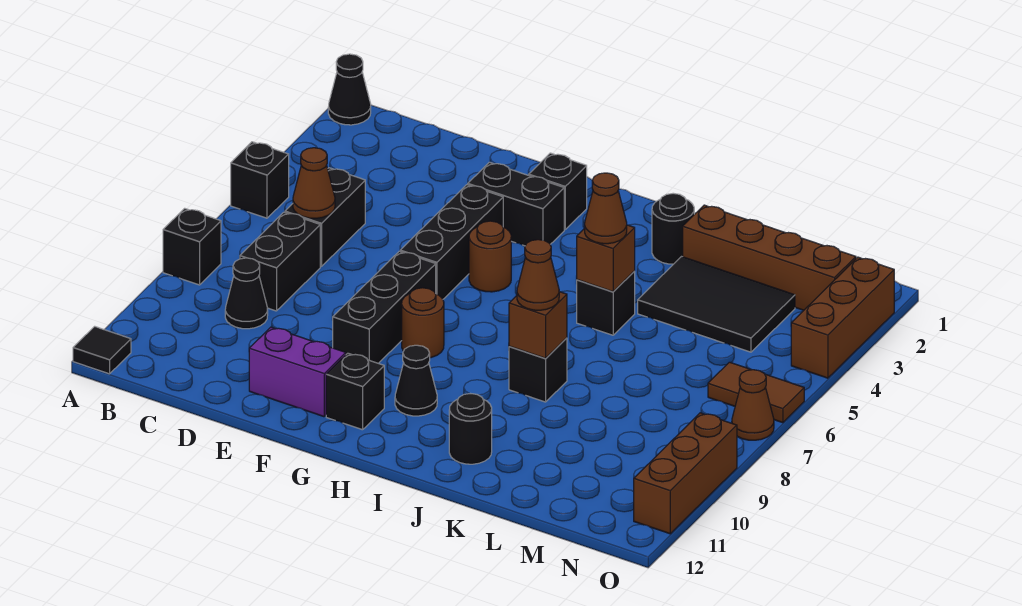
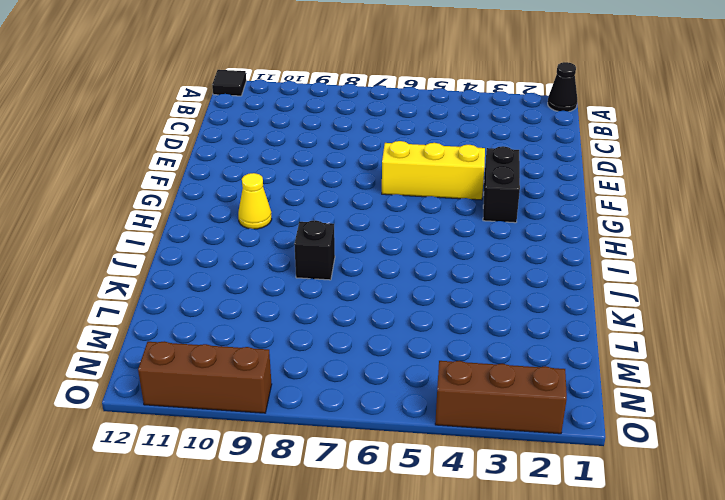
yellow brick F4:F6 level 1 -> black brick F4:F6 level 1
yellow cone H10 level 1 -> black cone H10 level 1
none -> black brick A5 level 1
none -> black brick A8 level 1
none -> black brick C5:C6 level 1
none -> black brick C7:C8 level 1

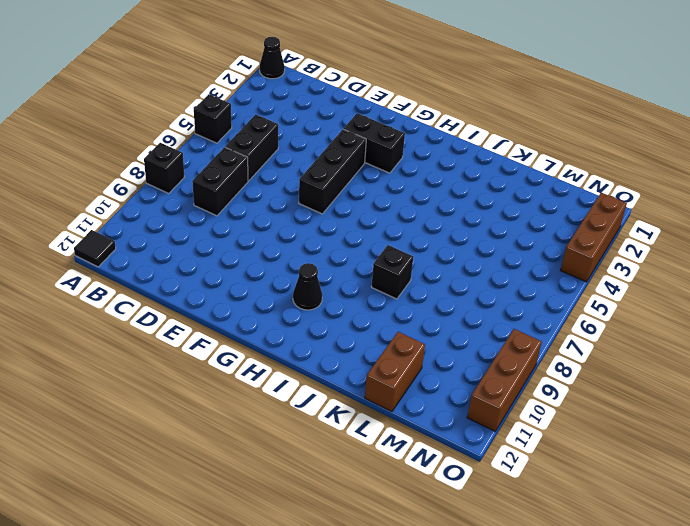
brown brick L11:L12 level 1 -> none
none -> black cone C9 level 1
none -> purple brick E11:F11 level 1
none -> black brick F7:F9 level 1
none -> black brick G2 level 1

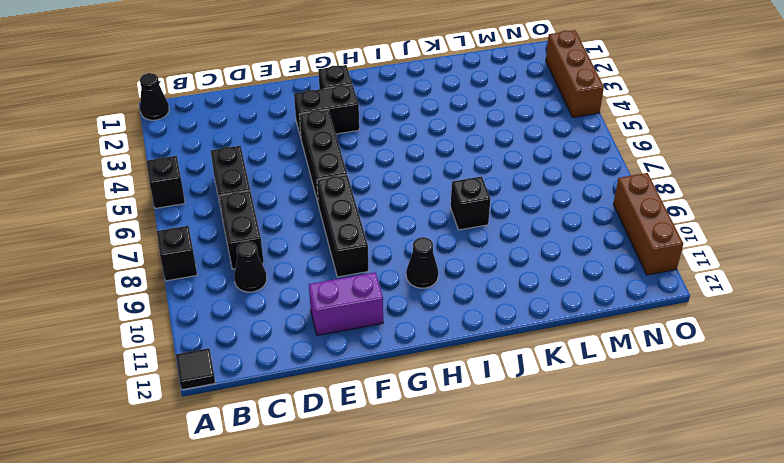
none -> brown round brick G5 level 1
none -> brown round brick G8 level 1
none -> black brick G11 level 1
none -> black round brick J2 level 1

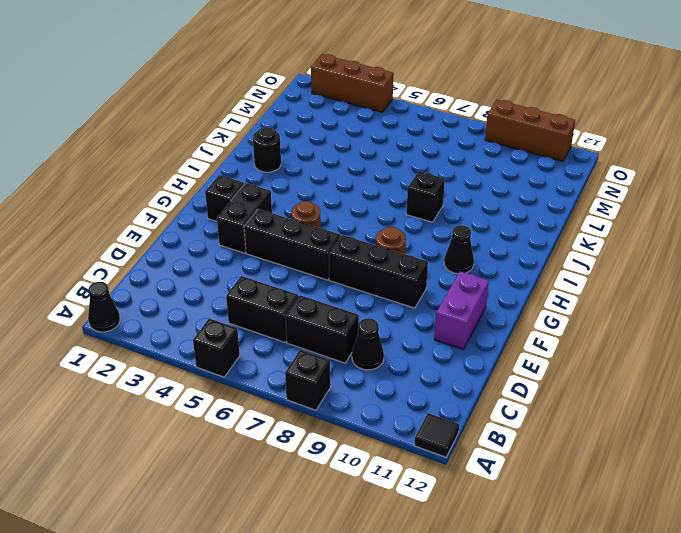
none -> black brick G11 level 1
none -> black brick J5 level 1
none -> black round brick J11 level 1
none -> brown brick K2:N2 level 1

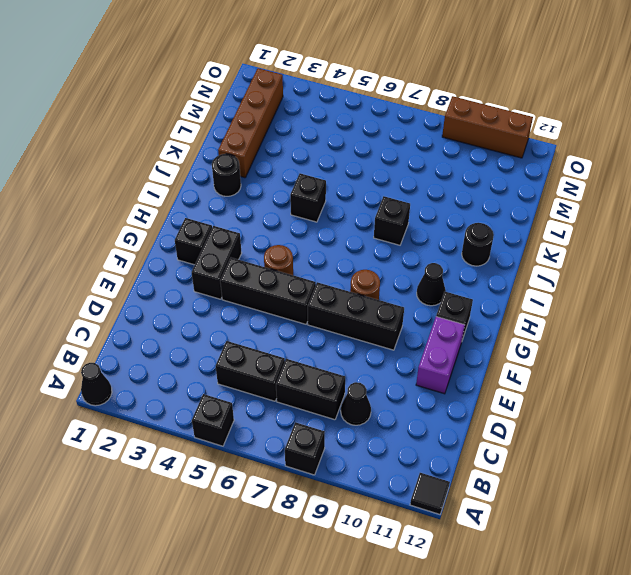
none -> black tile K3:M4 level 1
none -> brown tile N6:O6 level 1
none -> brown brick O2:O4 level 1
none -> brown cone O7 level 1

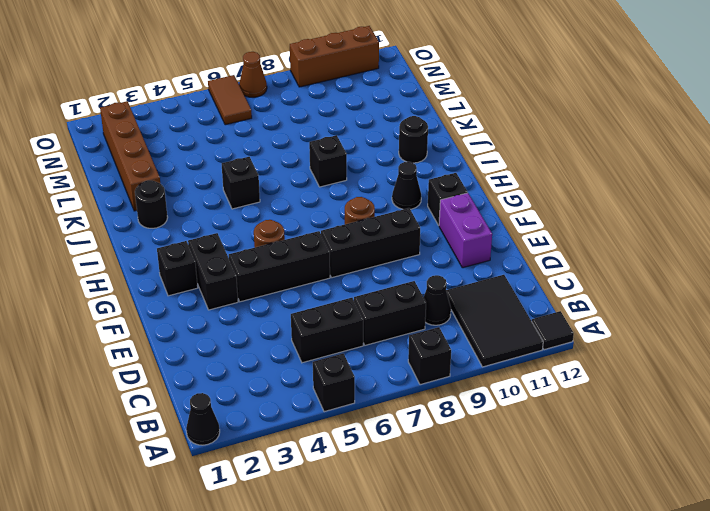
black tile A10:C11 level 1 -> black tile K3:M4 level 1
none -> brown brick O2:O4 level 1
none -> brown cone C6 level 2
none -> brown brick J5 level 2
none -> brown brick J8 level 2

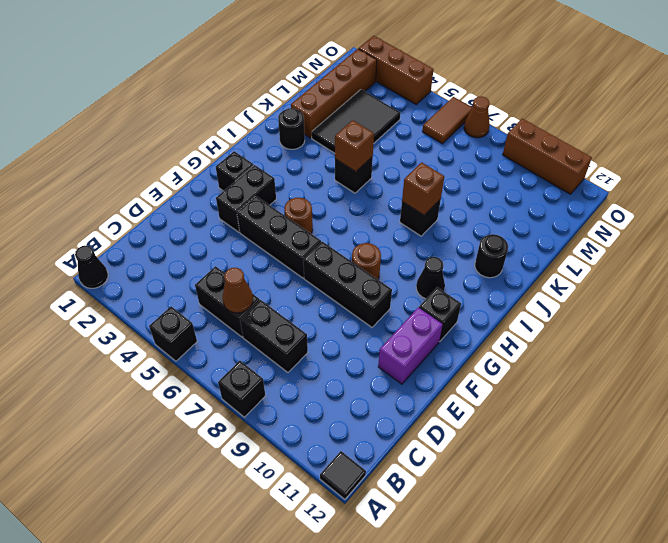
none -> black cone C9 level 1
none -> brown cone J5 level 3
none -> brown cone J8 level 3

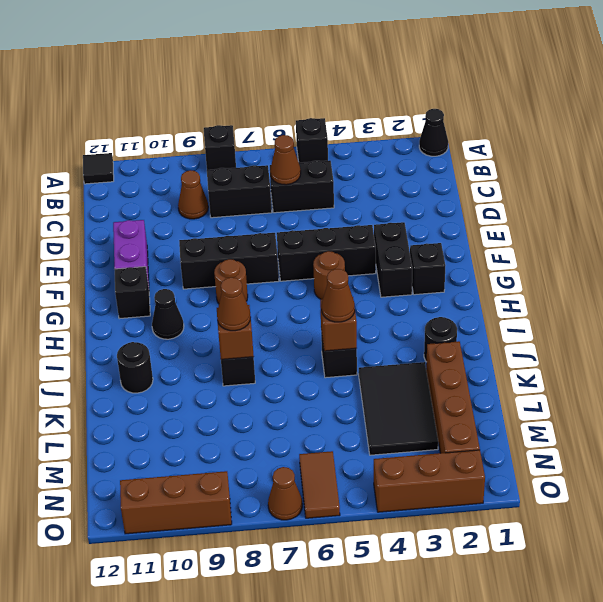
brown cone C9 level 1 -> black cone C9 level 1

